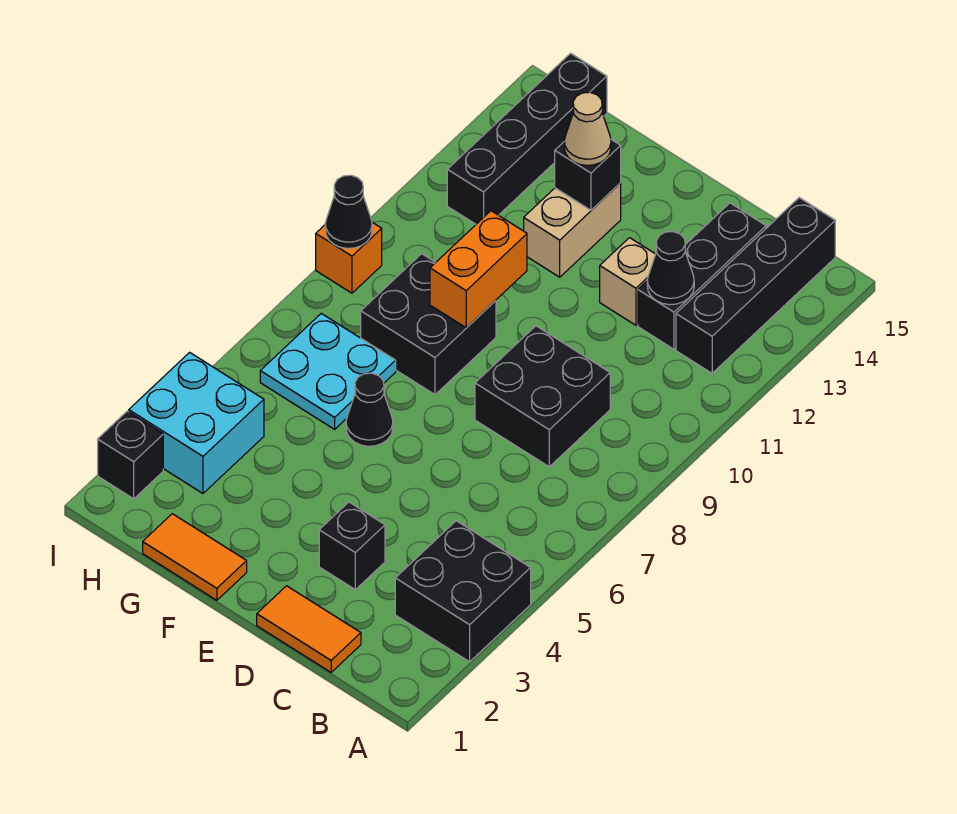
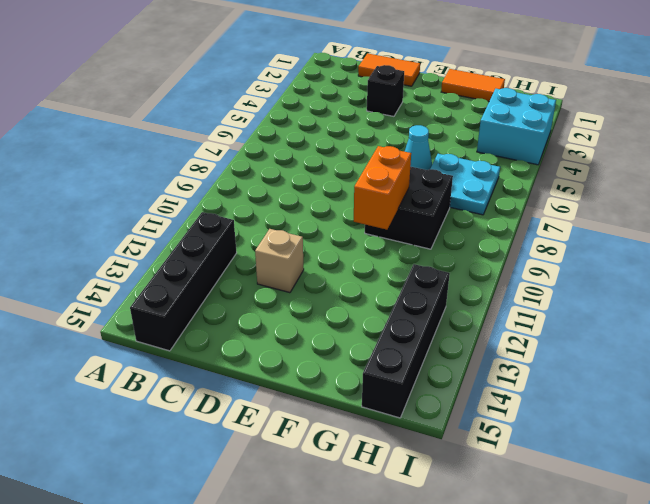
cyan cone F6 level 1 -> black cone F6 level 1
none -> black brick A3:B4 level 1
none -> black brick C8:D9 level 1
none -> black brick C12:C14 level 1

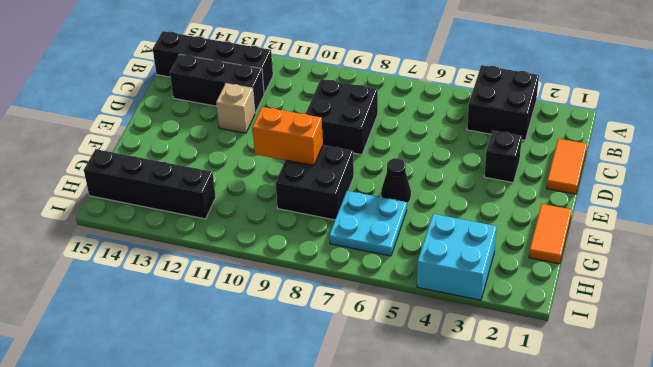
none -> tan brick F12:F13 level 1
none -> black brick I2 level 1
none -> orange brick I9 level 1

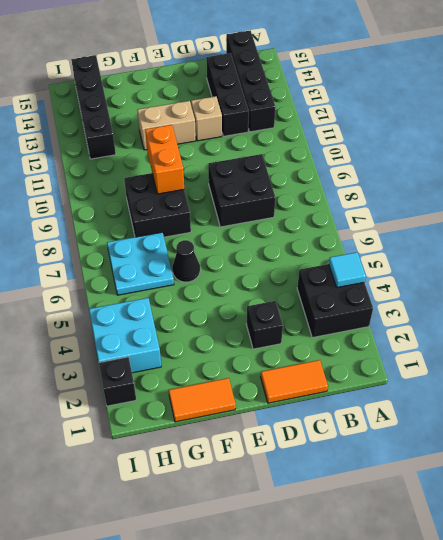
cyan tile A4 level 2 -> none
tan brick E12:F12 level 1 -> tan brick F12:F13 level 1
none -> orange brick I9 level 1
none -> black cone C12 level 2
none -> black brick F13 level 2

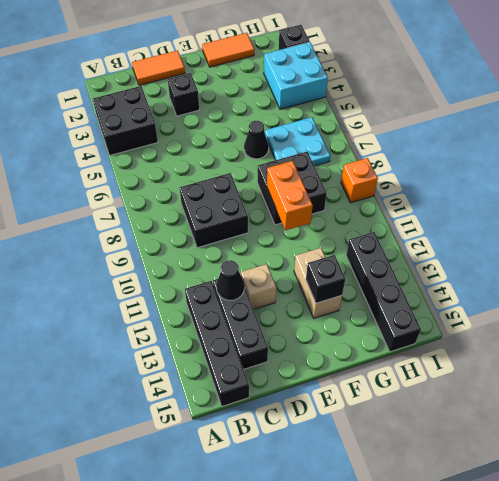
none -> black cone I9 level 2
none -> tan cone F13 level 3

